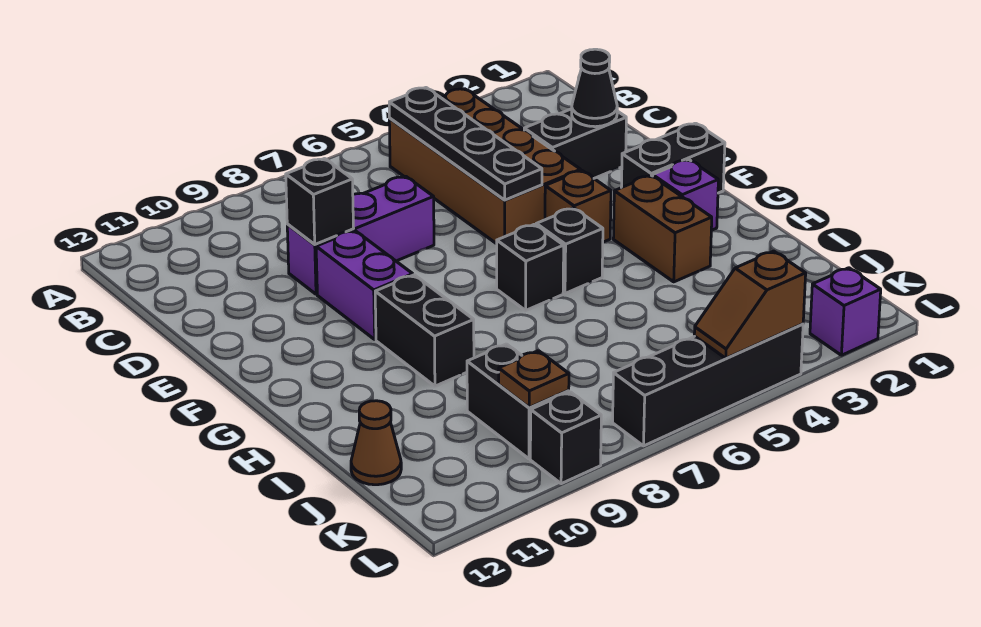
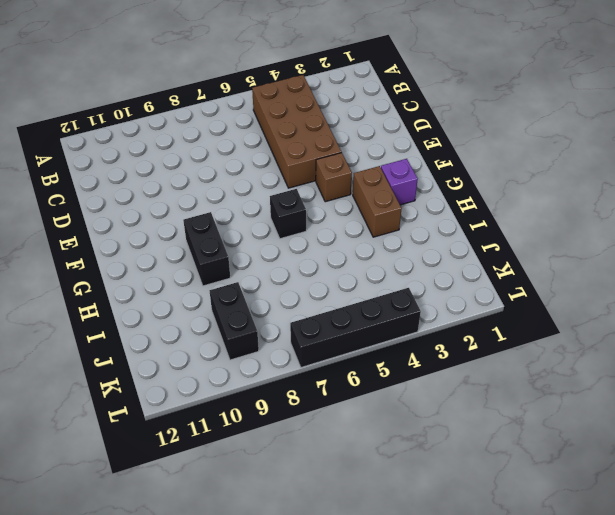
none -> black brick D2:D3 level 1
none -> purple brick D7:D9 level 1
none -> purple brick E9:F9 level 1

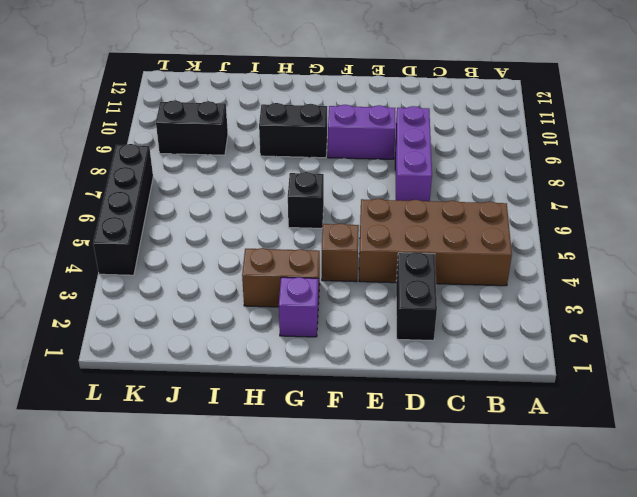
none -> black brick F1:F2 level 1
none -> black brick G5 level 1
none -> brown cone J12 level 1

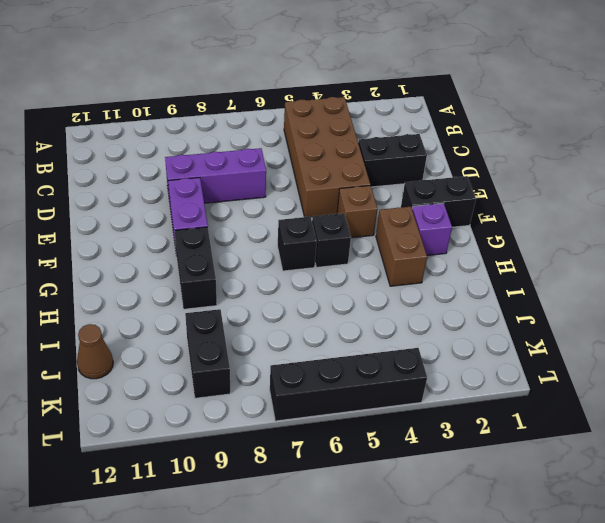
none -> purple brick L2 level 1
none -> black brick L9 level 1
none -> black plate B5:E5 level 2

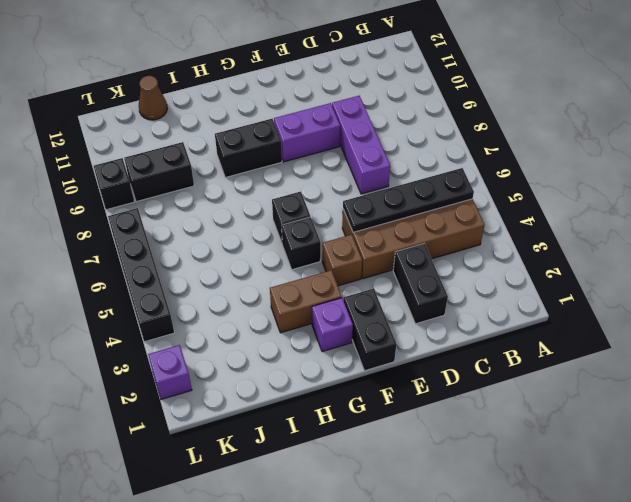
none -> black cone D2 level 2
none -> black brick D9 level 2
none -> brown plate K9 level 2

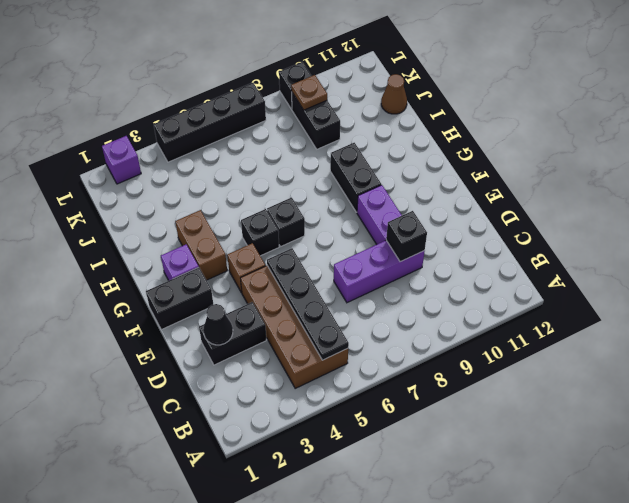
none -> brown slope L4:L5 level 2 top 4

